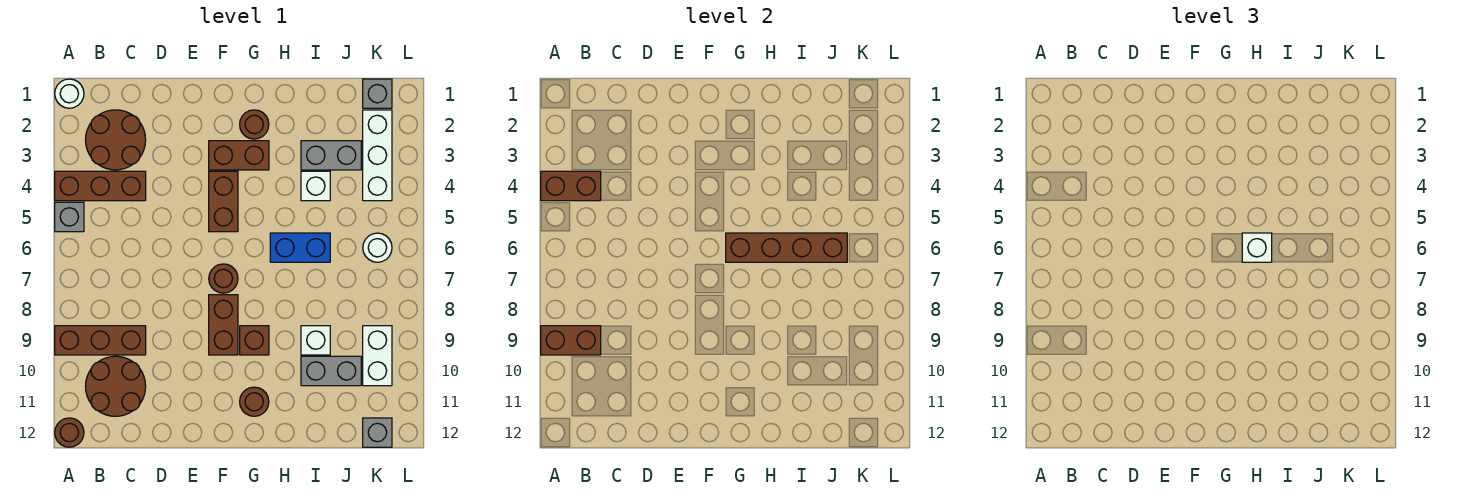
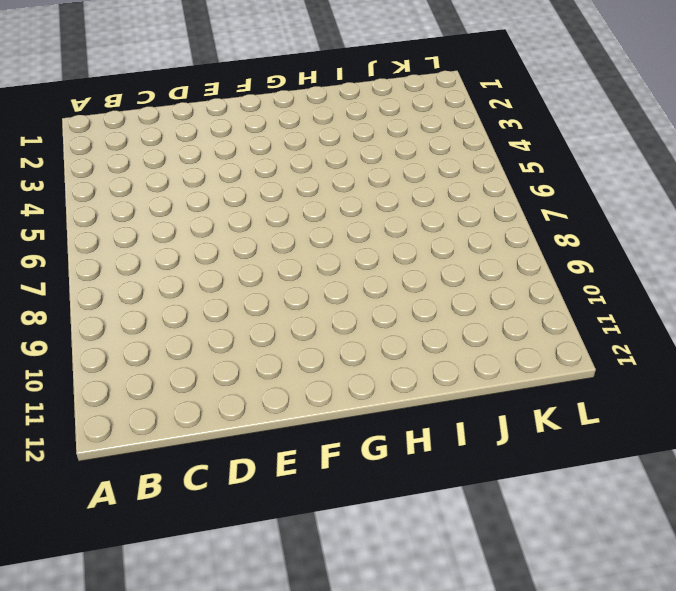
none -> white round brick A1 level 1
none -> brown brick A4:C4 level 1
none -> grey brick A5 level 1

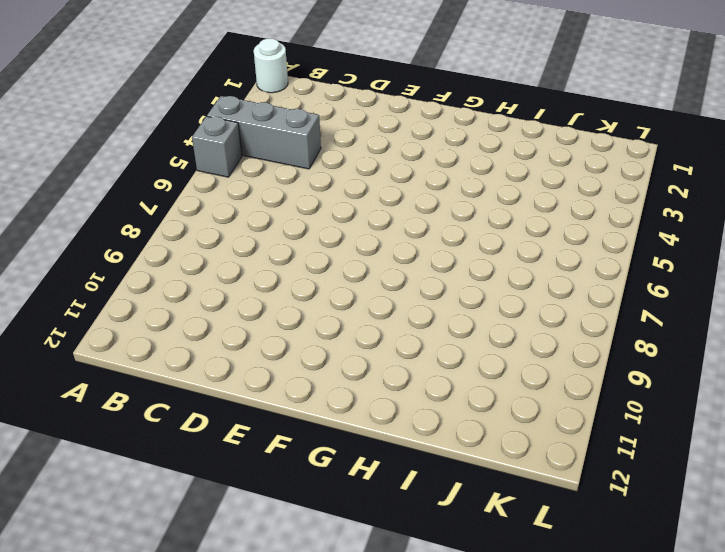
grey brick A4:C4 level 1 -> brown brick A4:C4 level 1
none -> brown brick A9:C9 level 1
none -> brown round brick A12 level 1
none -> brown round brick B2:C3 level 1

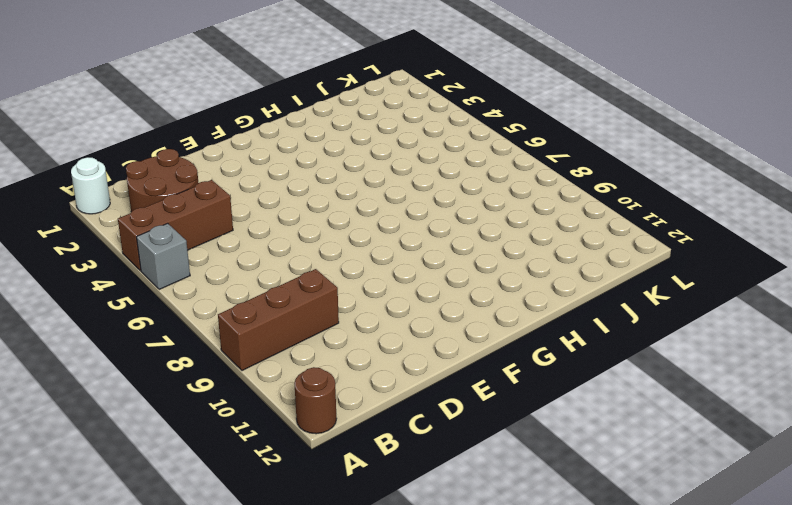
none -> brown round brick B10:C11 level 1
none -> brown brick F3:G3 level 1
none -> brown brick F4:F5 level 1

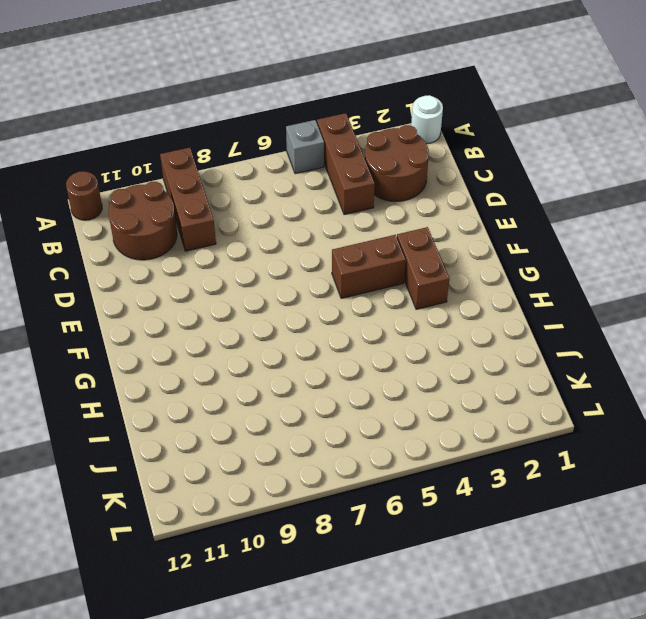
none -> brown round brick F7 level 1
none -> brown brick F8:F9 level 1
none -> brown round brick G2 level 1

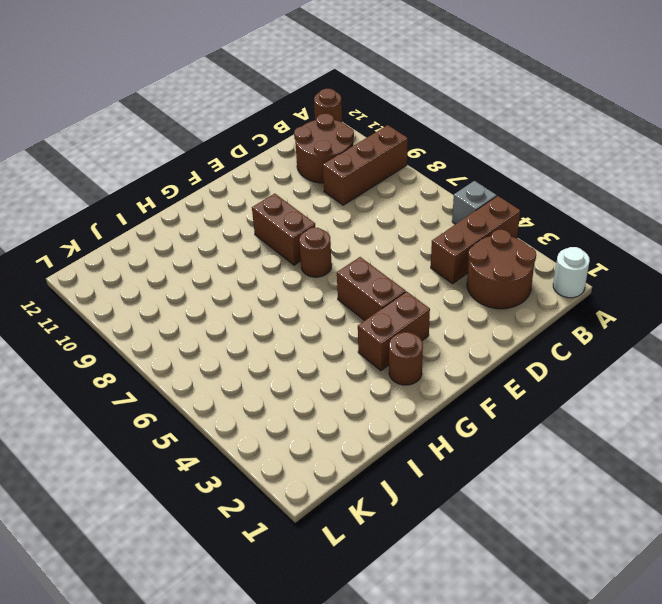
none -> brown brick G9 level 1
none -> brown round brick G11 level 1
none -> blue brick H6:I6 level 1

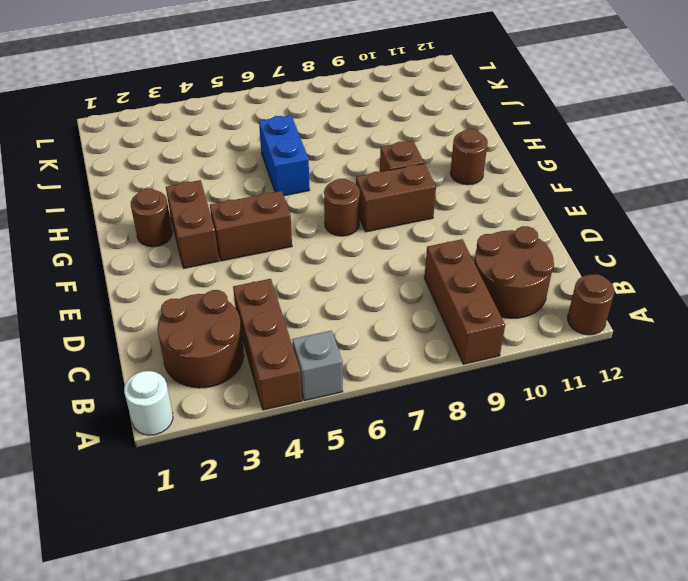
none -> grey brick I3:J3 level 1
none -> white brick I4 level 1
none -> white brick I9 level 1

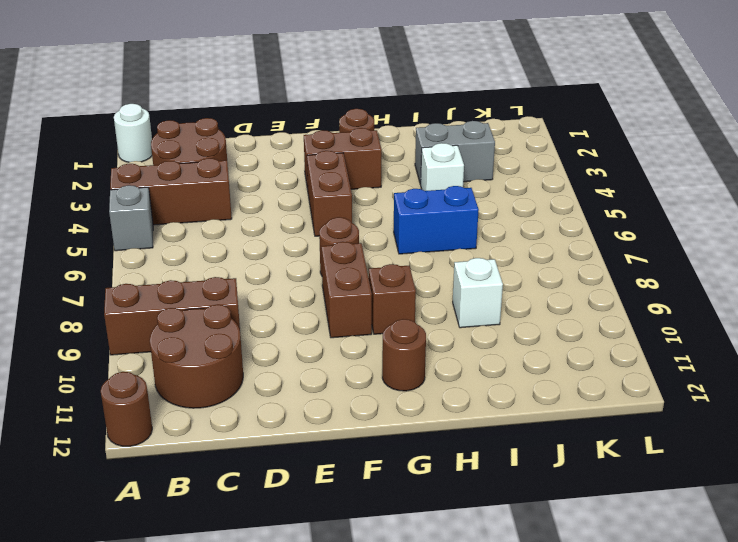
none -> grey brick I10:J10 level 1
none -> grey brick K1 level 1
none -> white brick K2:K4 level 1

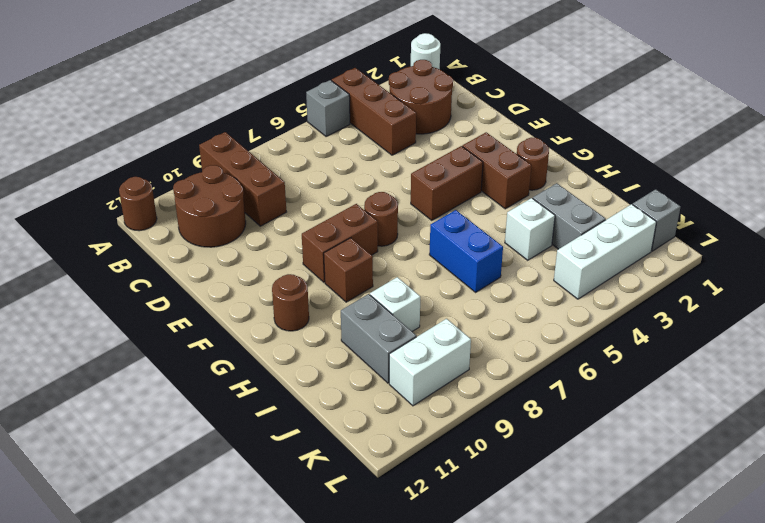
none -> white round brick K6 level 1
none -> grey brick K12 level 1
none -> brown brick A4:B4 level 2

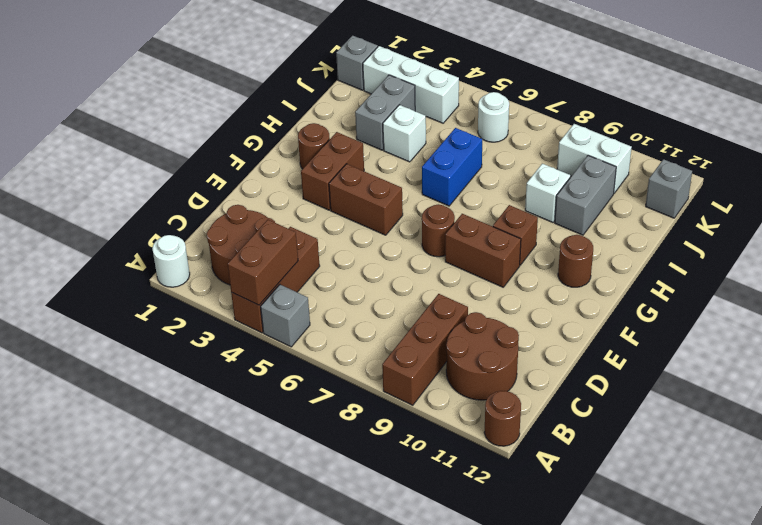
none -> brown brick A9:B9 level 2
none -> brown brick G6:J6 level 2
none -> white brick H6 level 3

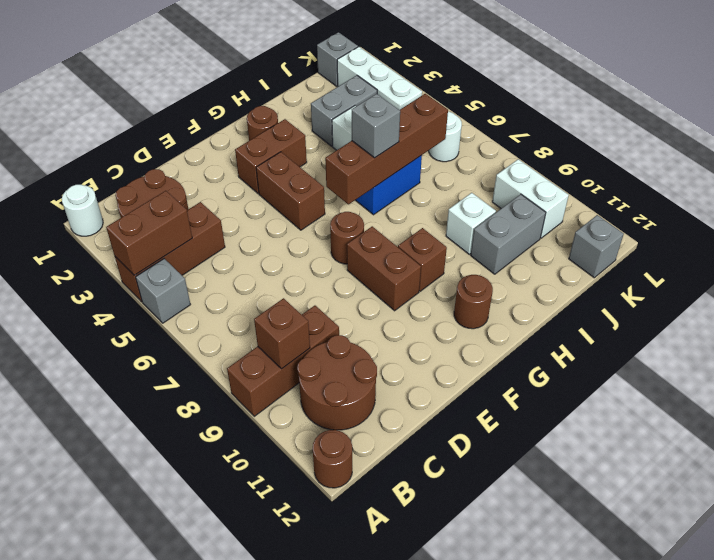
brown brick B9 level 2 -> brown brick A9:B9 level 2
grey brick H6 level 3 -> white brick H6 level 3

